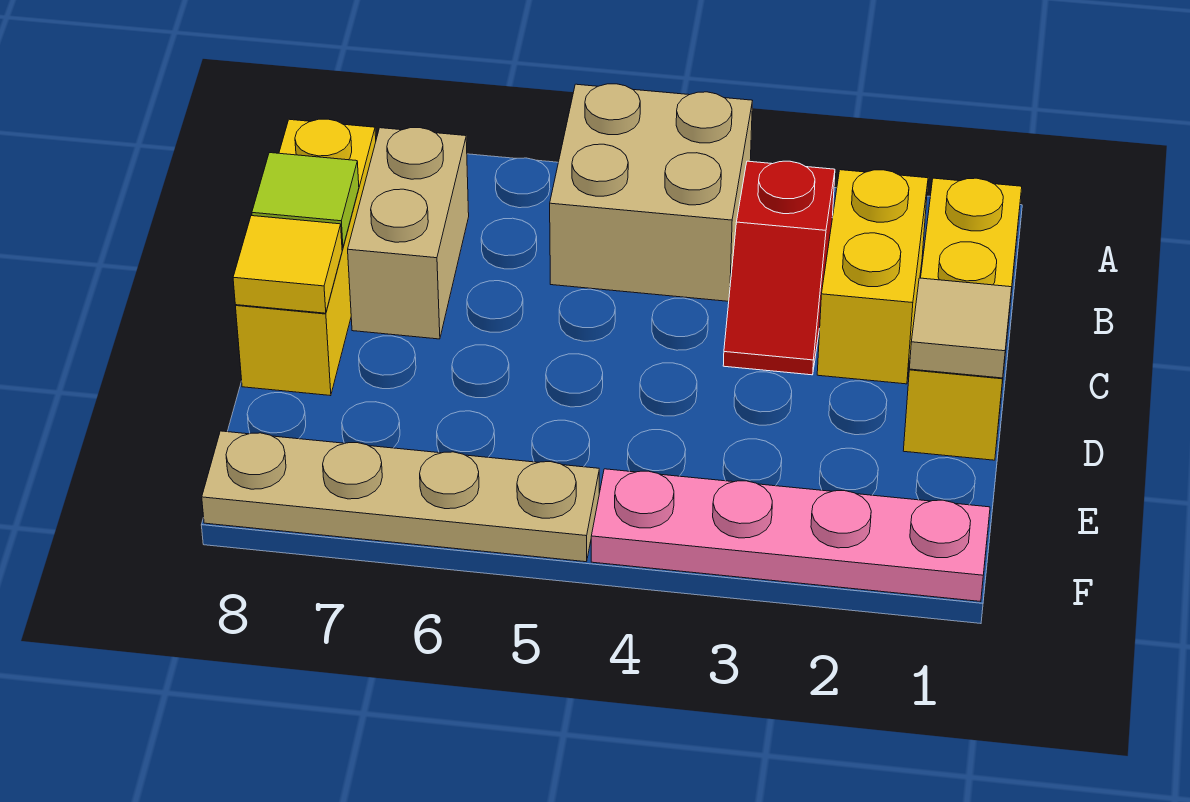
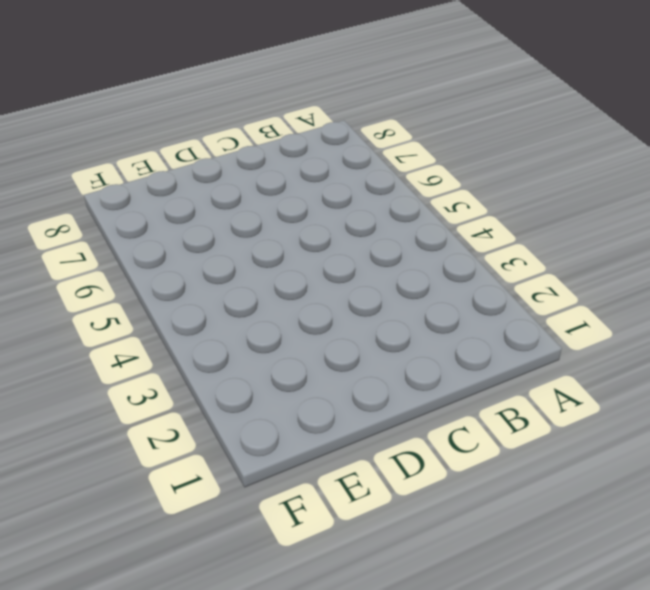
none -> tan brick A4:B5 level 1
none -> yellow brick B1:D1 level 1

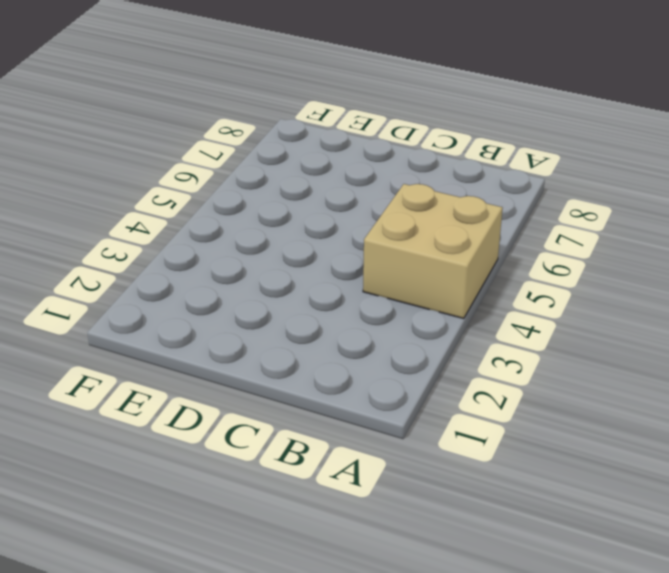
none -> yellow brick B1:D1 level 1
none -> yellow brick B2:C2 level 1

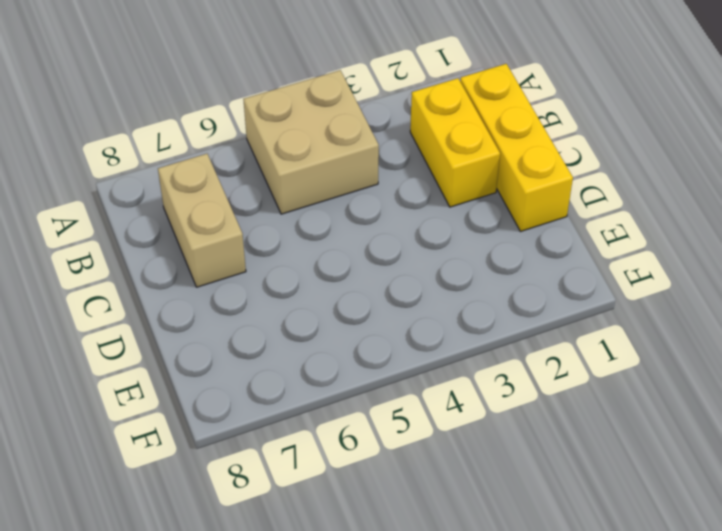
none -> red slope B3:C3 level 1 top B
none -> yellow brick B8:D8 level 1

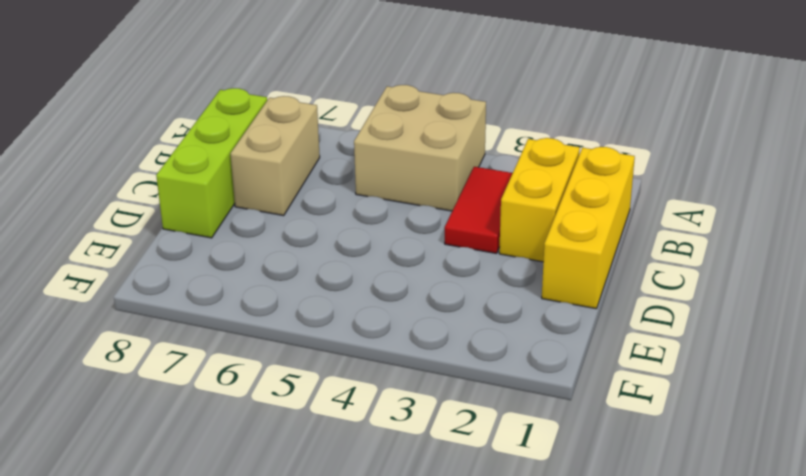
red tile B3:C3 level 1 -> red slope B3:C3 level 1 top B
lime brick B8:D8 level 1 -> yellow brick B8:D8 level 1
none -> pink plate F1:F4 level 1
none -> tan plate F5:F8 level 1

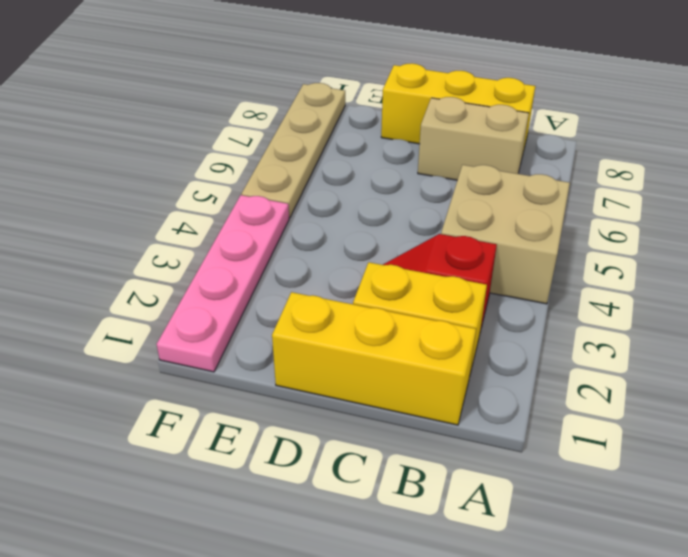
none -> lime tile C8 level 2
none -> tan tile D1 level 2

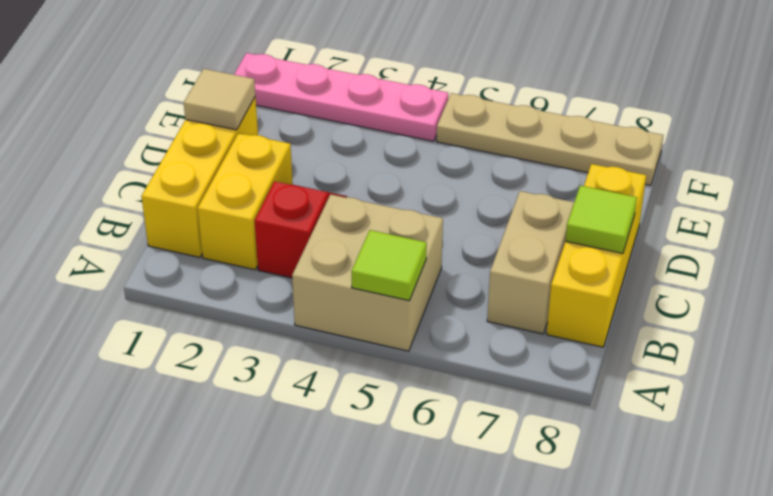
lime tile A5 level 2 -> none
none -> yellow tile D8 level 2

